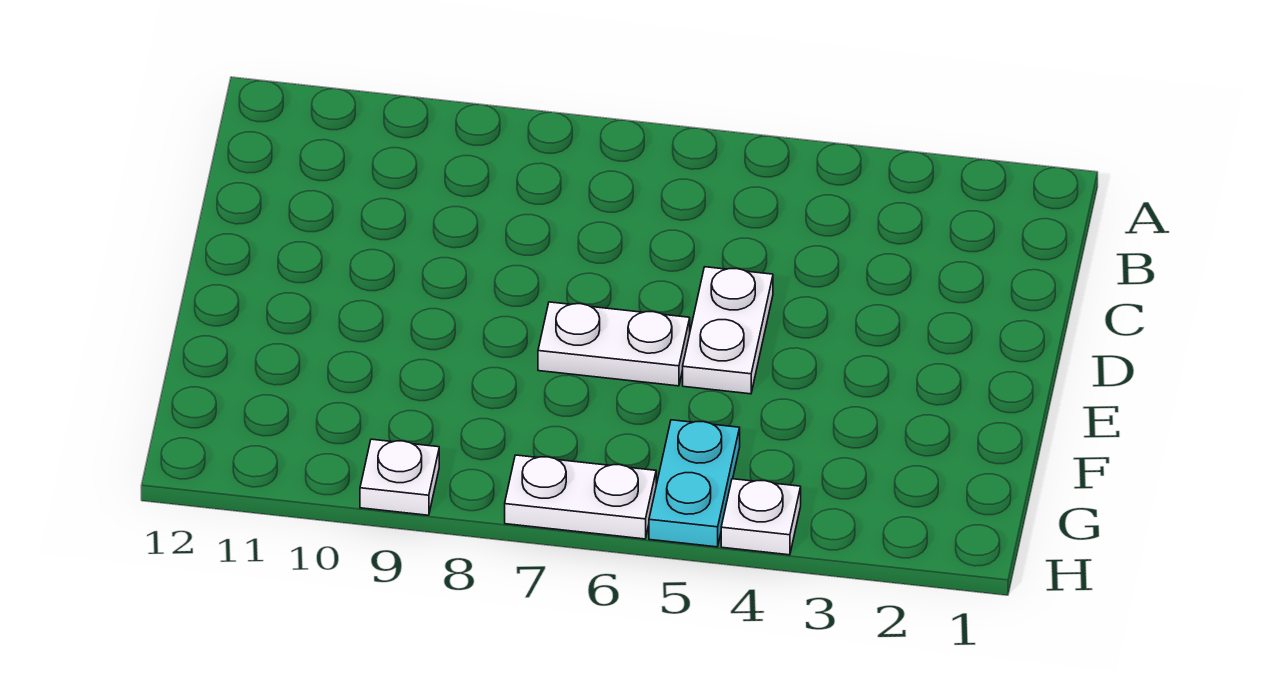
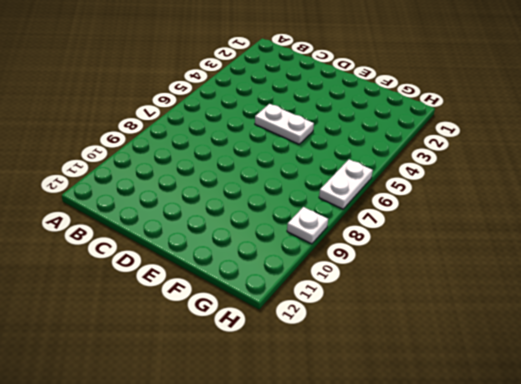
none -> white plate E6:E7 level 1
none -> cyan plate G5:H5 level 1

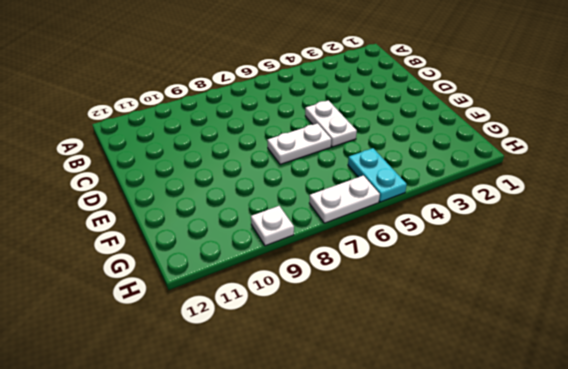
none -> white plate H4 level 1

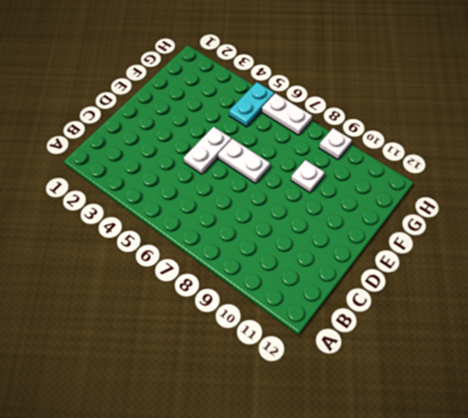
white plate F9 level 1 -> white plate H4 level 1

